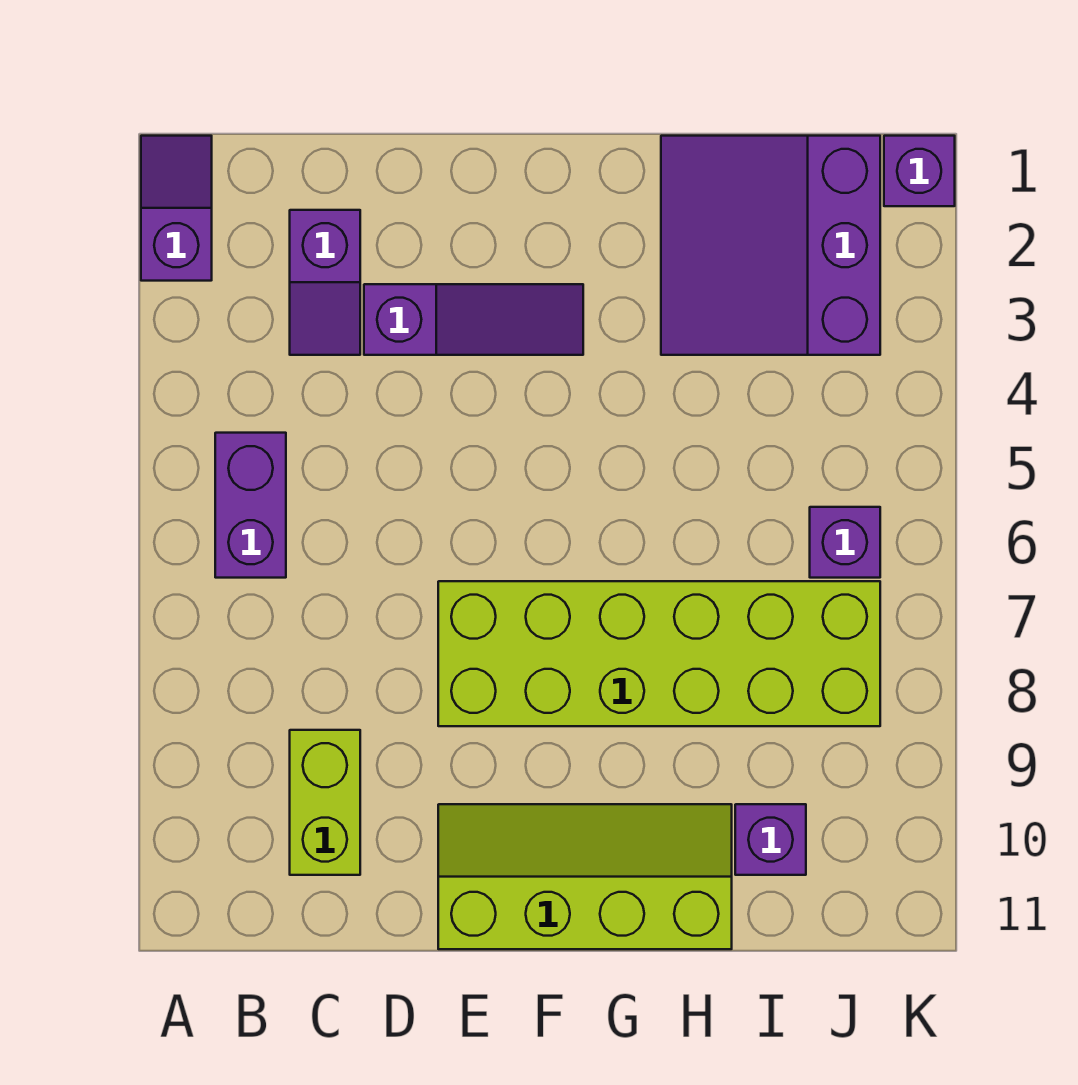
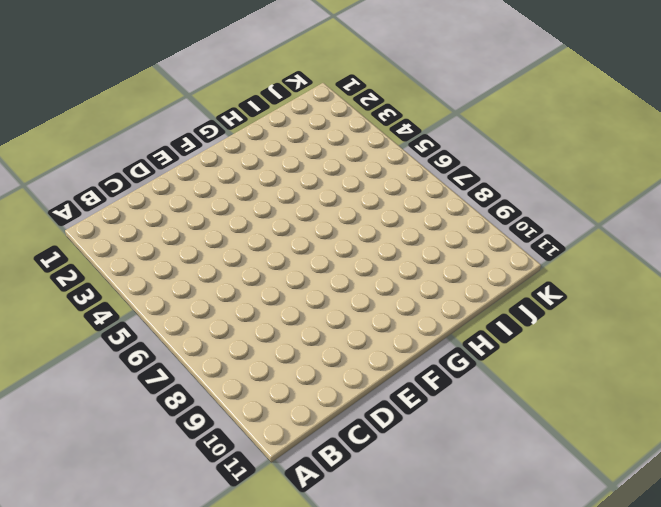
none -> purple slope A1:A2 level 1 top 2
none -> purple brick B5:B6 level 1

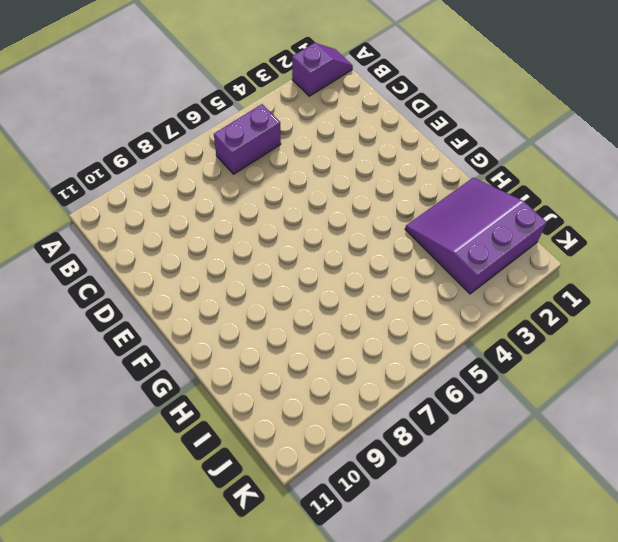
none -> purple slope C2:C3 level 1 top 2
none -> lime brick C9:C10 level 1

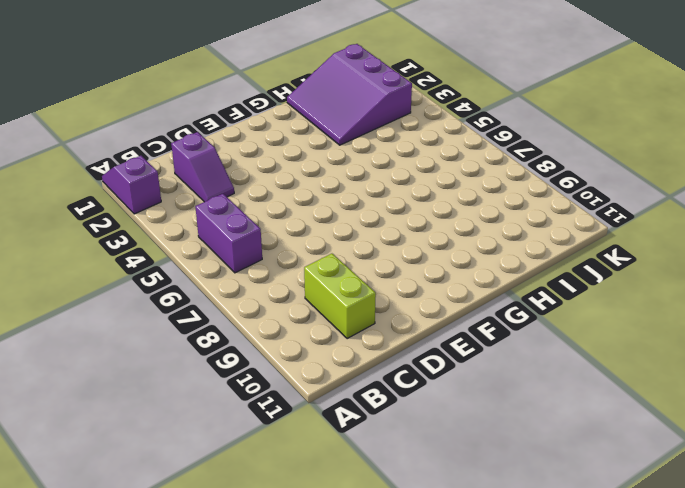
none -> purple slope D3:F3 level 1 top D
none -> lime brick E7:J8 level 1

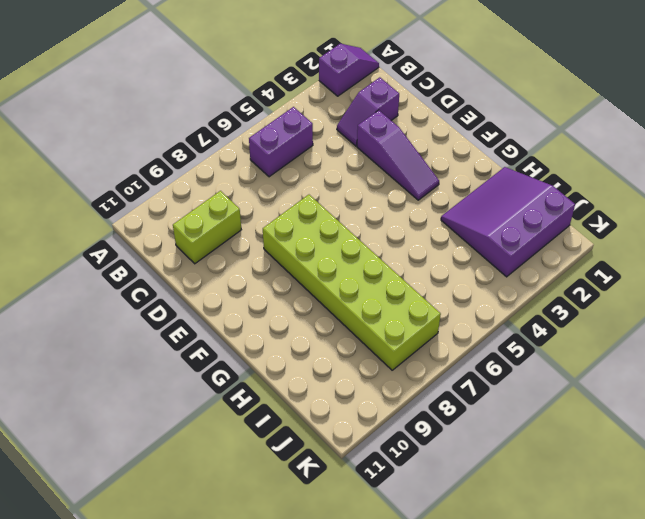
none -> lime slope E10:H11 level 1 top 11
none -> purple brick I10 level 1

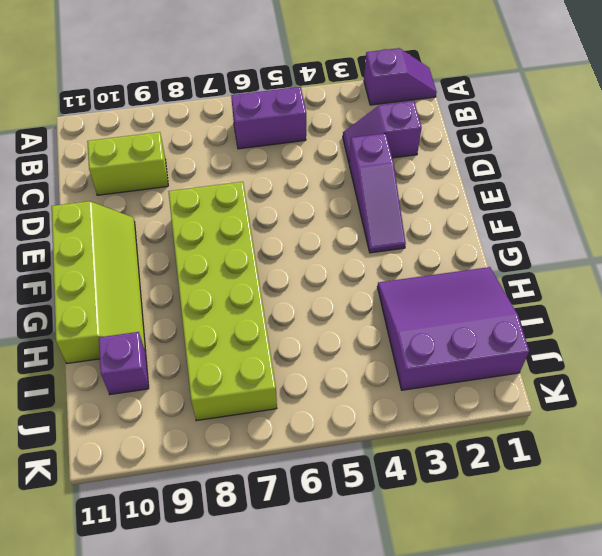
none -> purple brick J6 level 1
none -> purple brick K1 level 1

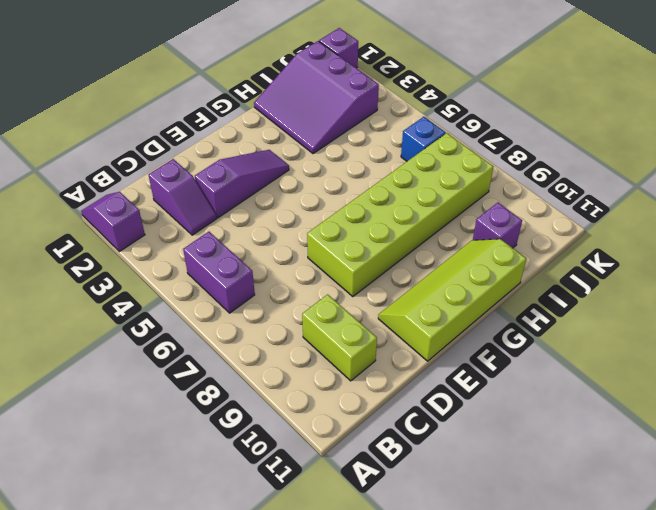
blue brick J6 level 1 -> purple brick J6 level 1

